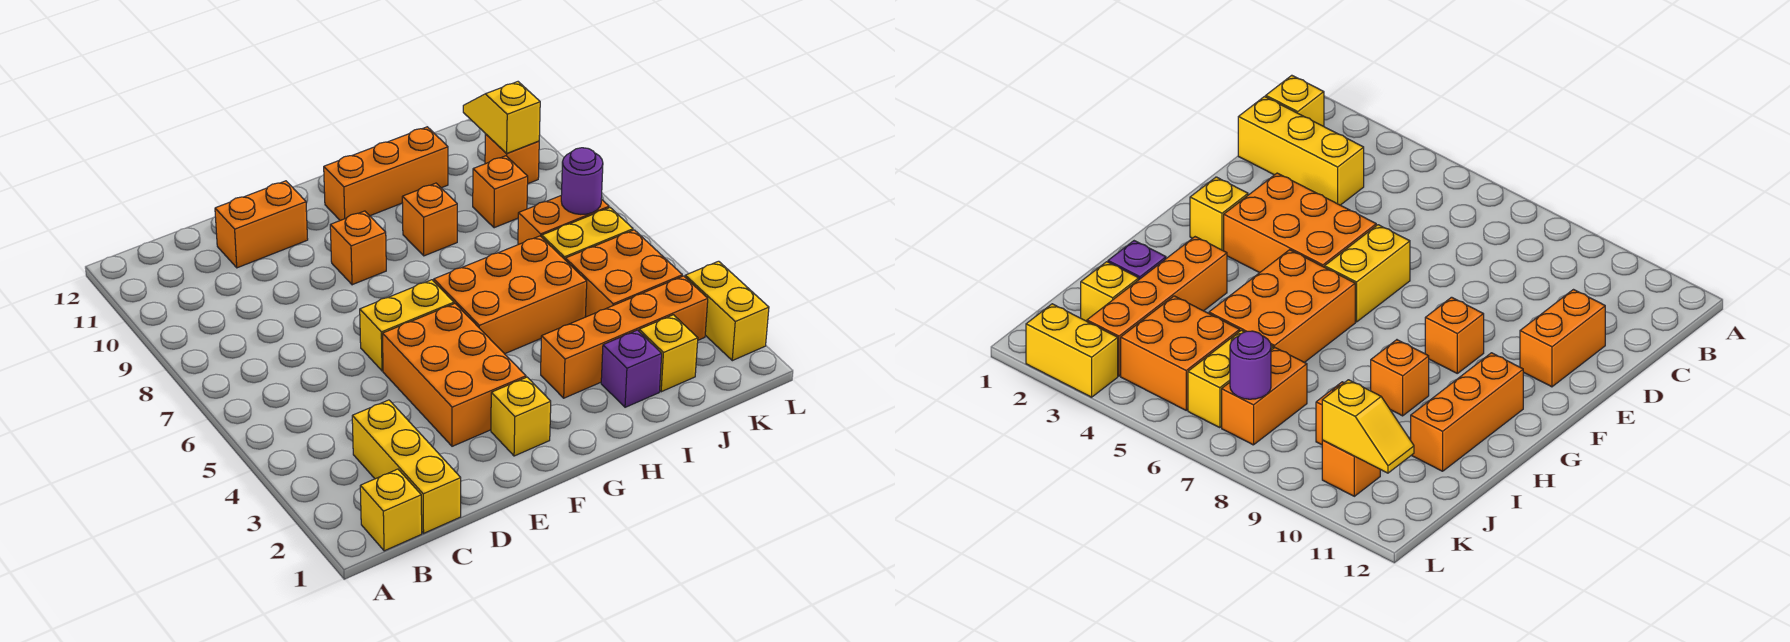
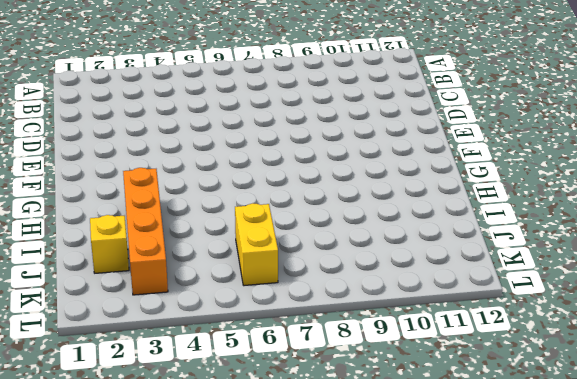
none -> yellow brick B1 level 1
none -> yellow brick C1:C3 level 1
none -> orange brick D11:E11 level 1

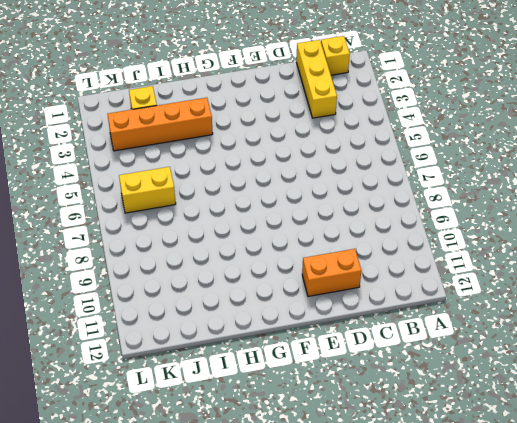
none -> orange brick E3:F5 level 1
none -> yellow brick E6:F6 level 1
none -> yellow brick F2 level 1

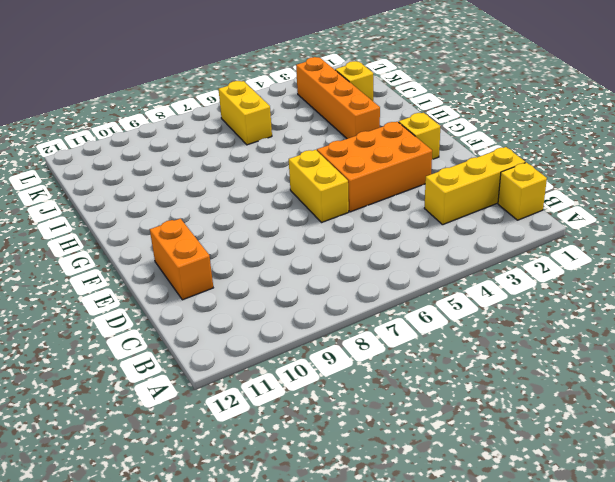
none -> orange brick F9 level 1
none -> orange brick G5:I6 level 1
none -> orange brick G11:I11 level 1

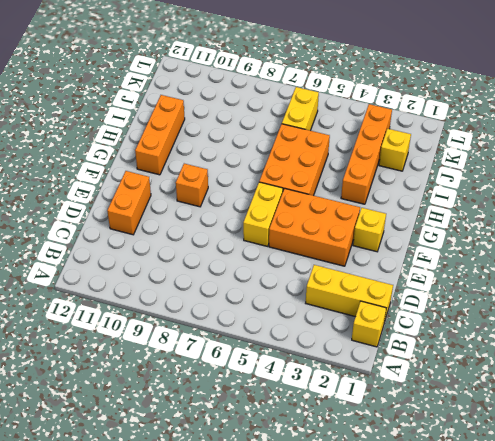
none -> orange brick H9 level 1
none -> purple brick I2 level 1
none -> orange brick J4:K5 level 1

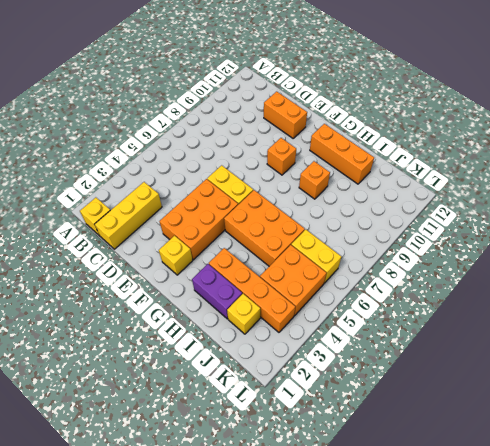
purple brick H2:I2 level 1 -> purple brick I2 level 1
none -> orange brick J7:K7 level 1
none -> orange brick J9 level 1
none -> orange brick K10 level 1

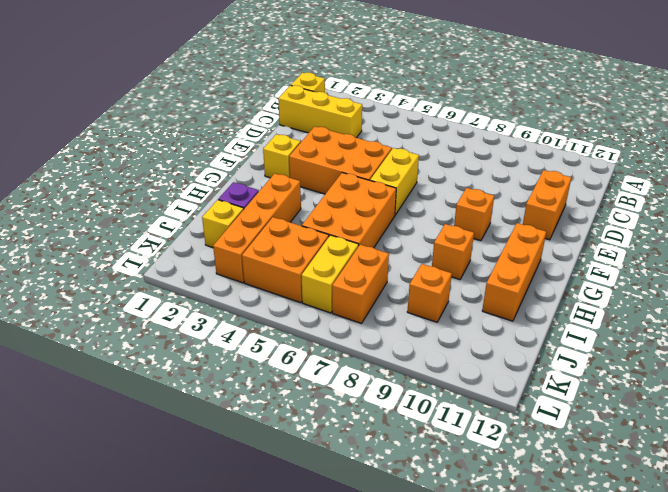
none -> orange brick K10 level 1
none -> yellow brick L2:L3 level 1
none -> purple round brick K7 level 2

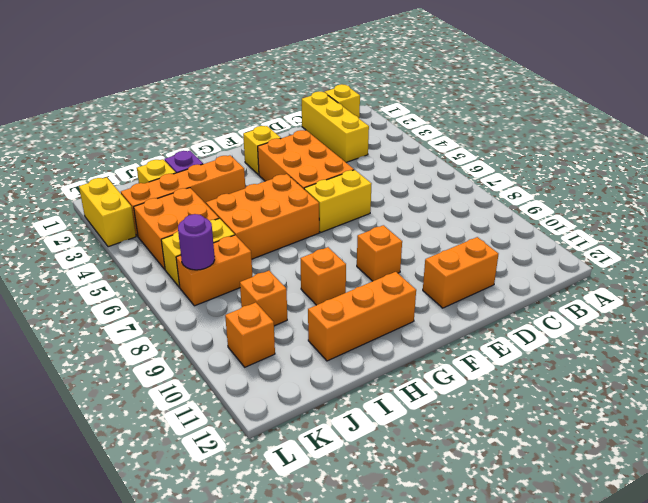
none -> yellow slope K10:K11 level 2 top 10

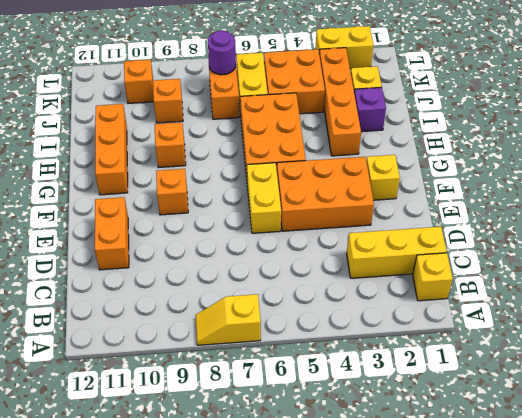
yellow slope A7:A8 level 1 top 7 -> yellow slope K10:K11 level 2 top 10

